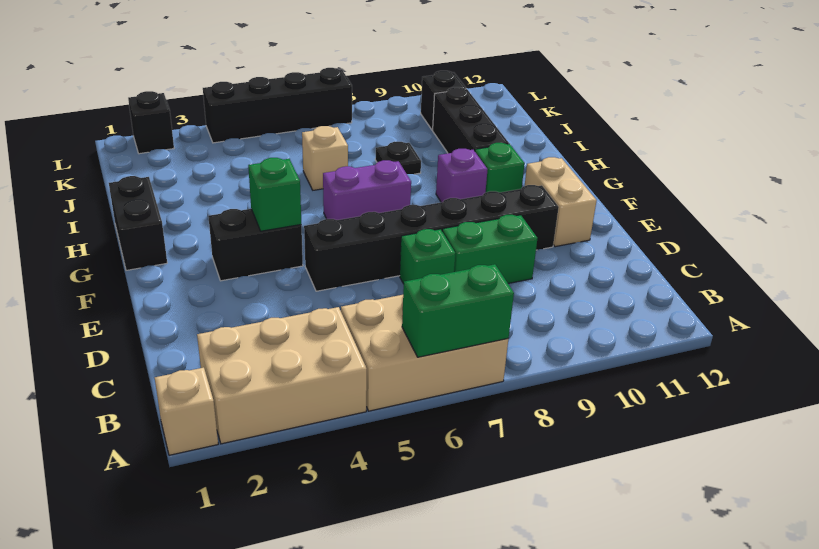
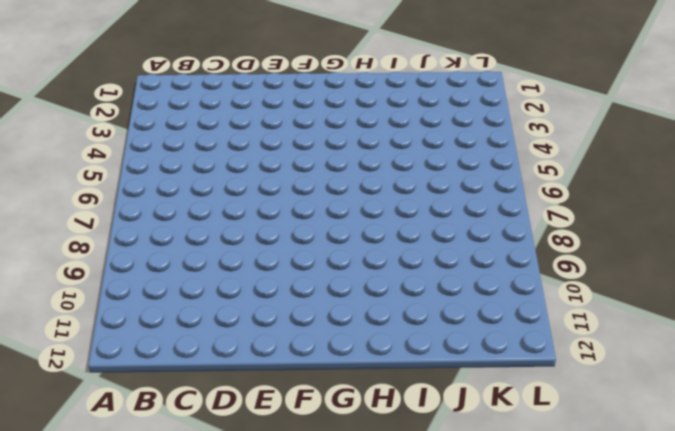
none -> tan brick A1 level 1
none -> tan brick A2:B4 level 1
none -> tan brick A5:B7 level 1

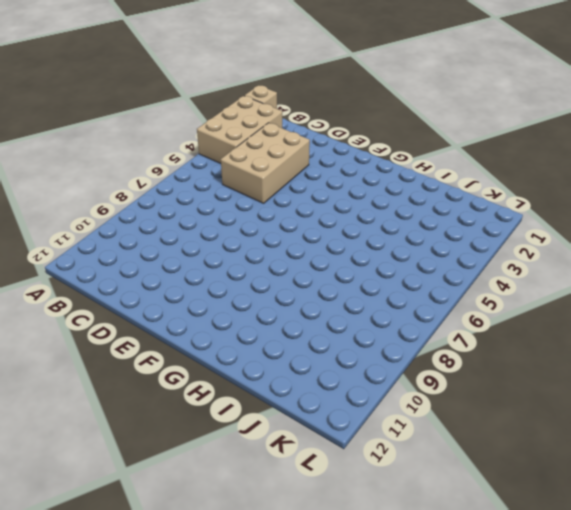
tan brick C3:D5 level 1 -> tan brick A5:B7 level 1
none -> green brick D7 level 1
none -> green brick D8:D9 level 1
none -> black brick E5:E10 level 1

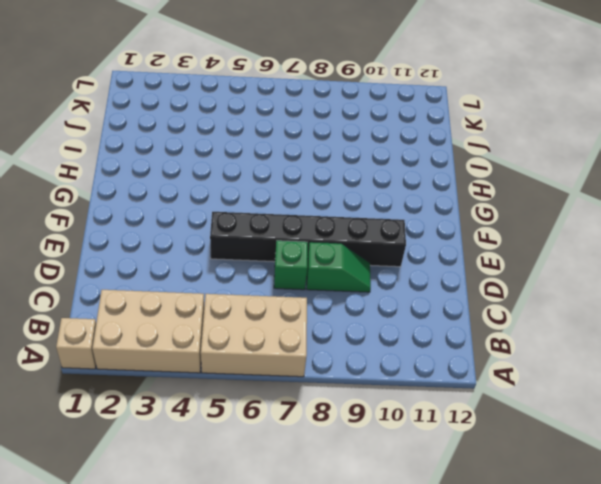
green slope D8:D9 level 1 top 8 -> green brick D8:D9 level 1
none -> tan brick E11:F11 level 1
none -> black brick F3:F4 level 1
none -> black brick G1:H1 level 1

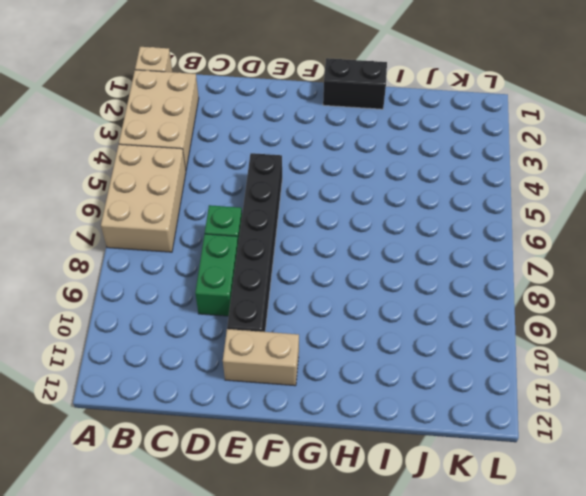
none -> black brick F3:F4 level 1
none -> purple brick G6:G7 level 1
none -> purple brick G9 level 1

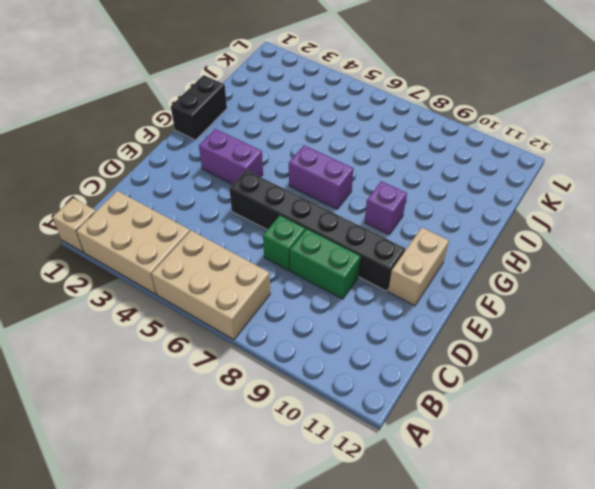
purple brick F3:F4 level 1 -> black brick F3:F4 level 1
none -> green brick G10 level 1
none -> black brick H10:J10 level 1
none -> tan brick I6 level 1

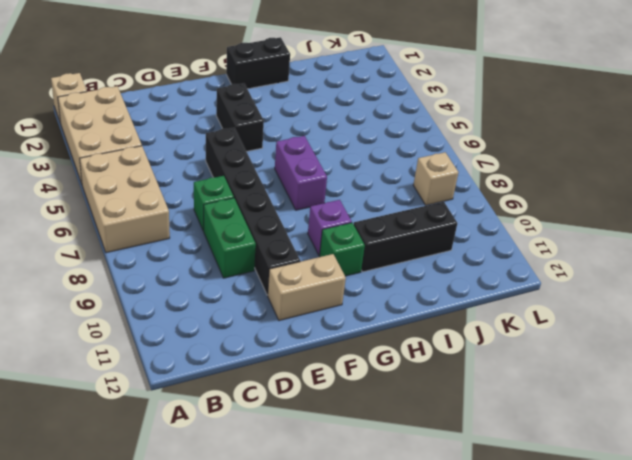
tan brick K8 level 1 -> tan brick I6 level 1
none -> black plate I8 level 1
none -> black brick K10 level 1
none -> black brick L2 level 1

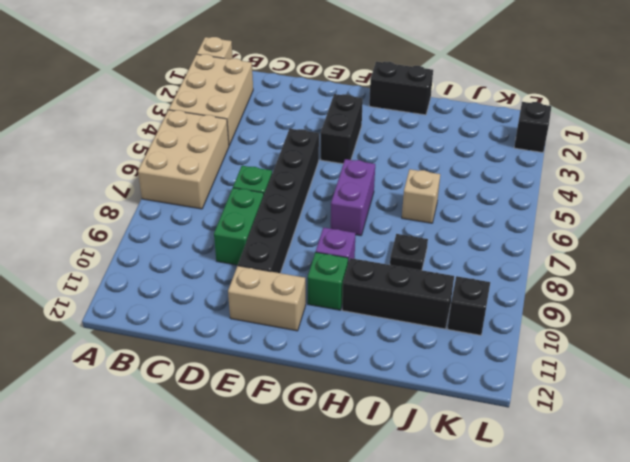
none -> black brick L4:L7 level 1
none -> green brick A6:A7 level 2
none -> green brick F4 level 2

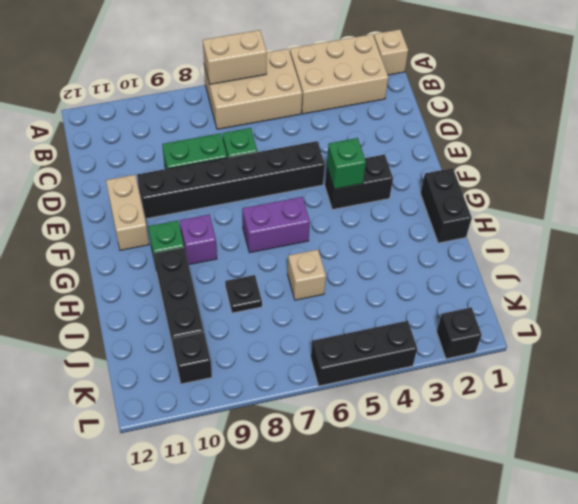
tan brick A6:A7 level 2 -> green brick A6:A7 level 2
black brick L4:L6 level 1 -> black brick L4:L7 level 1

